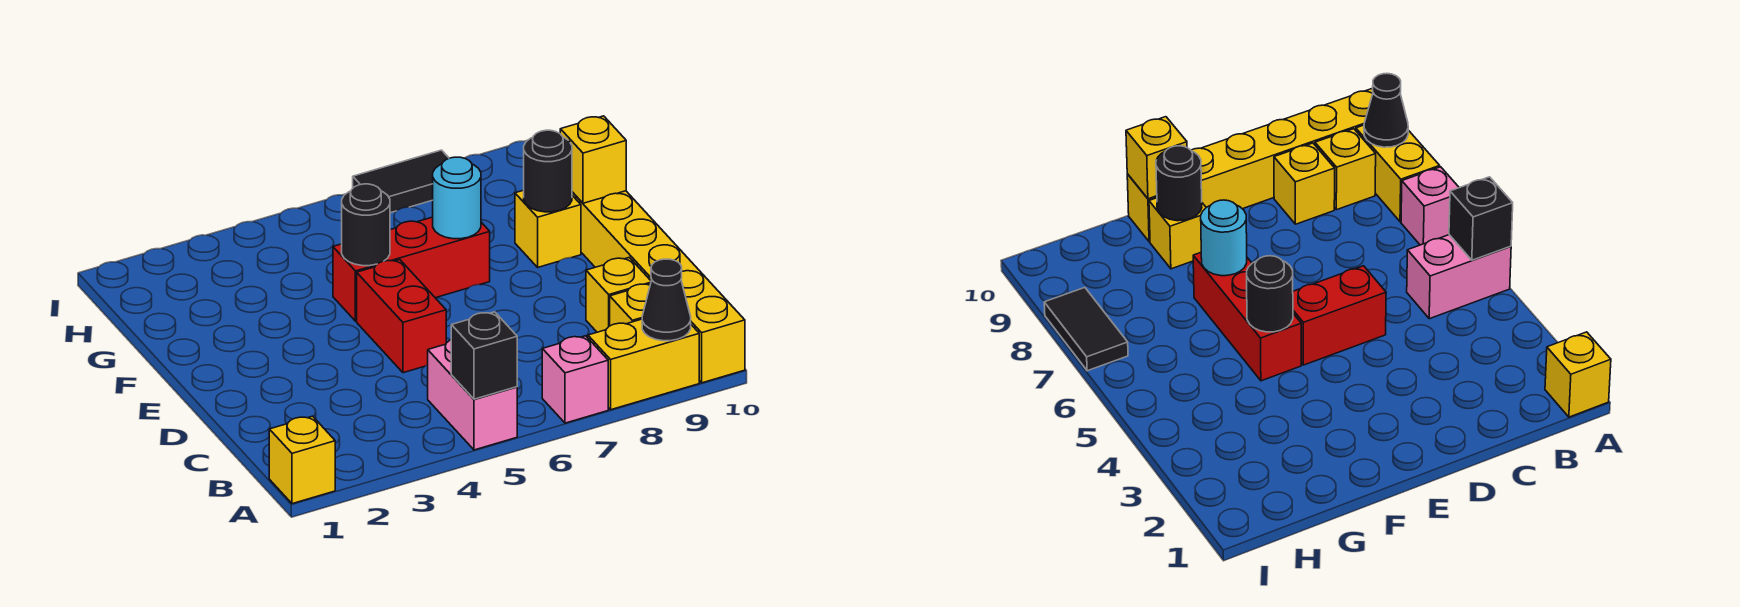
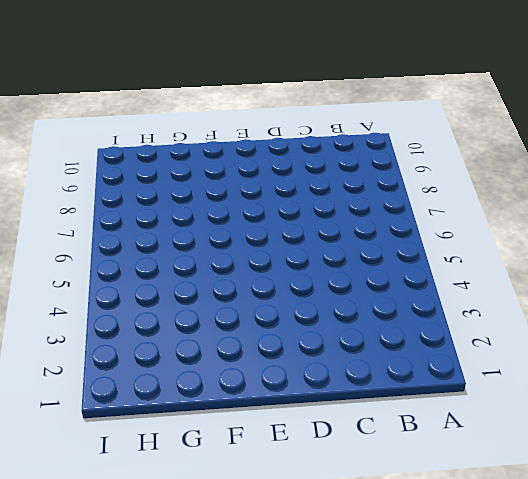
none -> yellow brick A1 level 1
none -> pink brick A5:B5 level 1
none -> pink brick A7 level 1

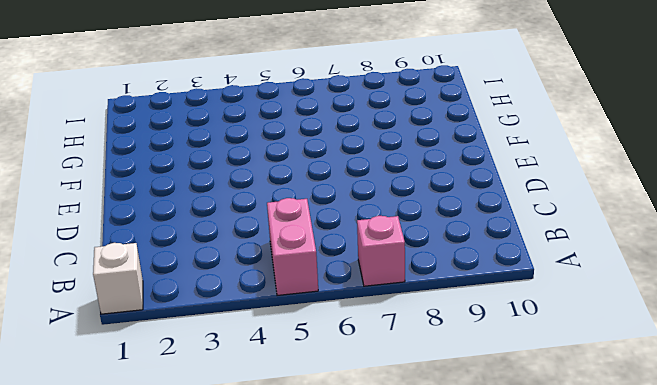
white brick A1 level 1 -> yellow brick A1 level 1
none -> yellow brick A8:A9 level 1
none -> yellow brick A10:F10 level 1
none -> yellow brick B9 level 1

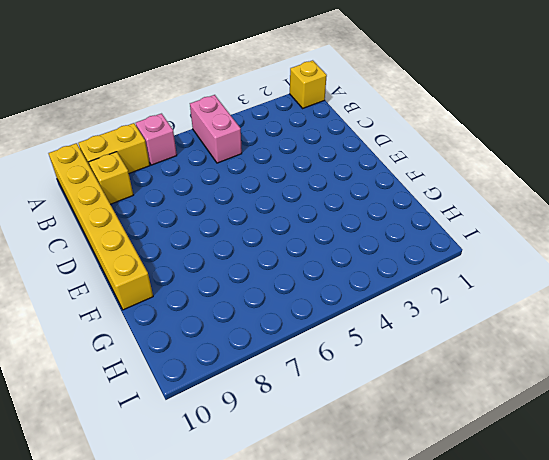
none -> yellow brick C9 level 1
none -> red brick D5:E5 level 1
none -> red brick F5:F7 level 1

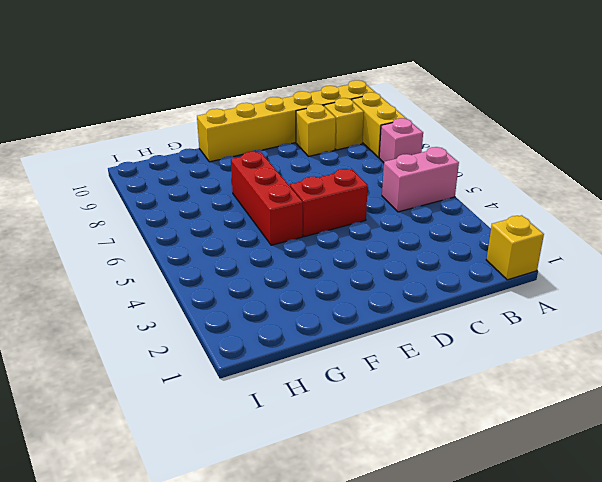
none -> yellow brick F9 level 1
none -> black tile I7:I8 level 1
none -> black brick A5 level 2

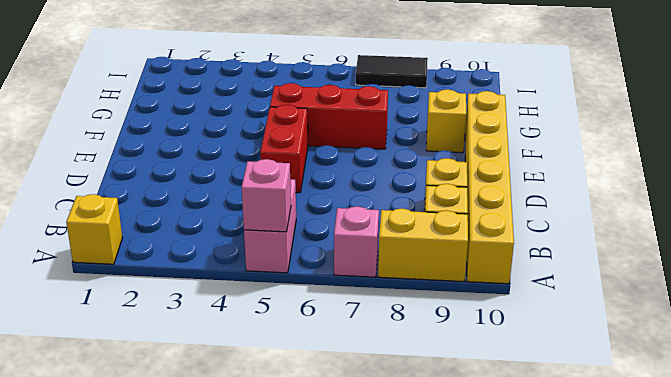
pink brick A5 level 2 -> black brick A5 level 2
none -> black cone A9 level 2
none -> black round brick F5 level 2
none -> cyan round brick F7 level 2

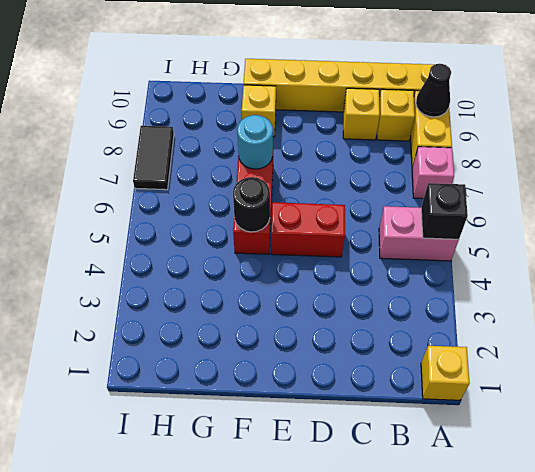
none -> black round brick F9 level 2
none -> yellow brick F10 level 2

